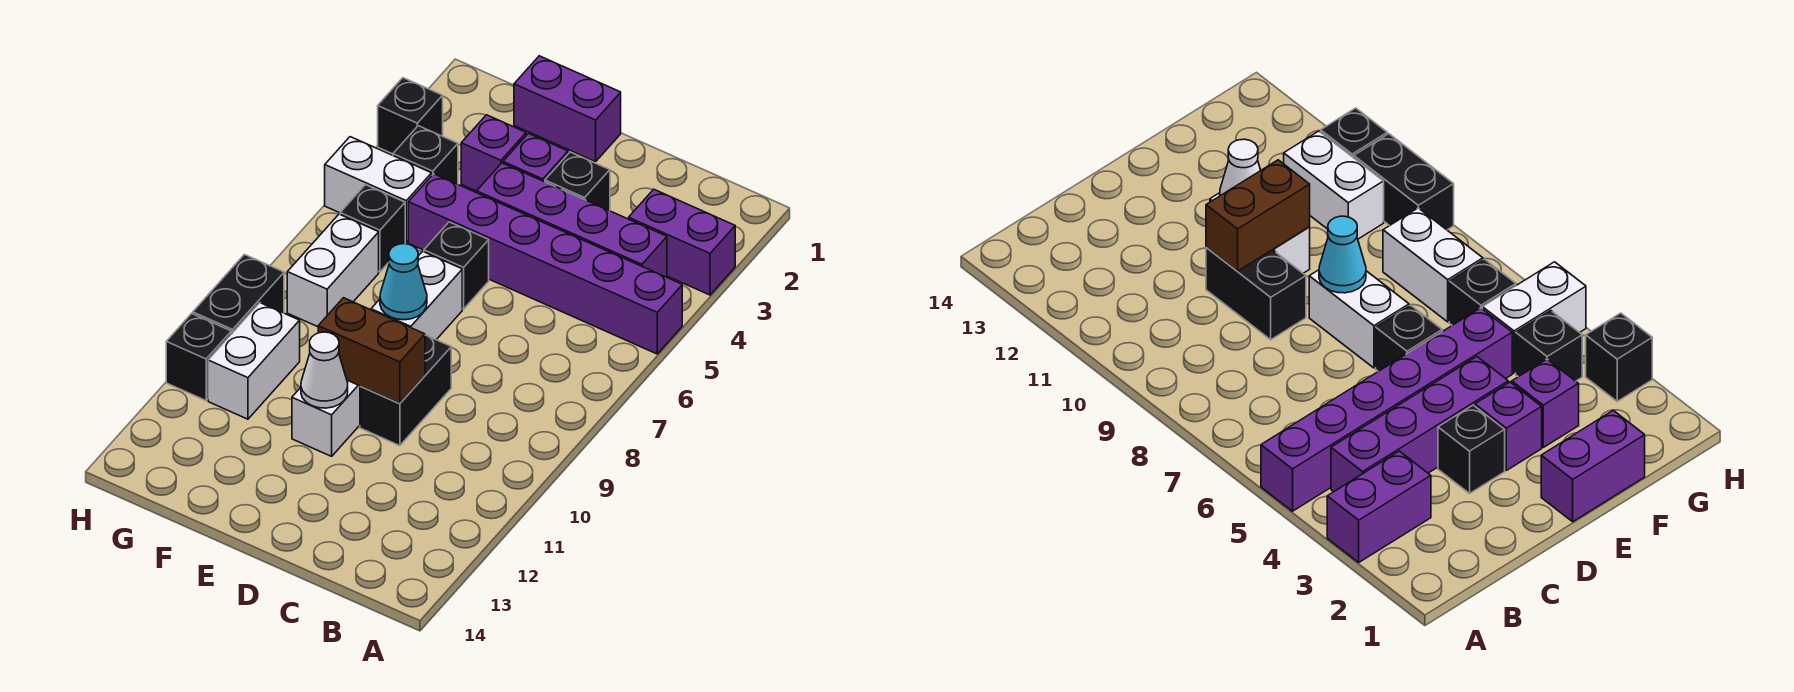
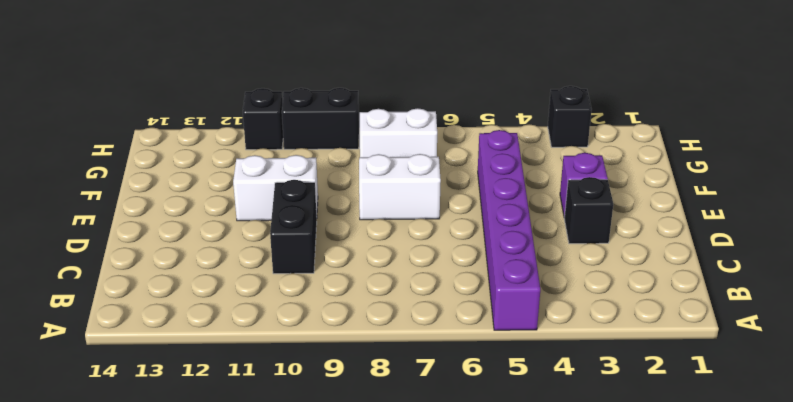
black brick C10:D10 level 1 -> black brick D9:D10 level 1
none -> purple brick A3:B3 level 1
none -> purple brick B4:E4 level 1
none -> purple brick E1:F1 level 1

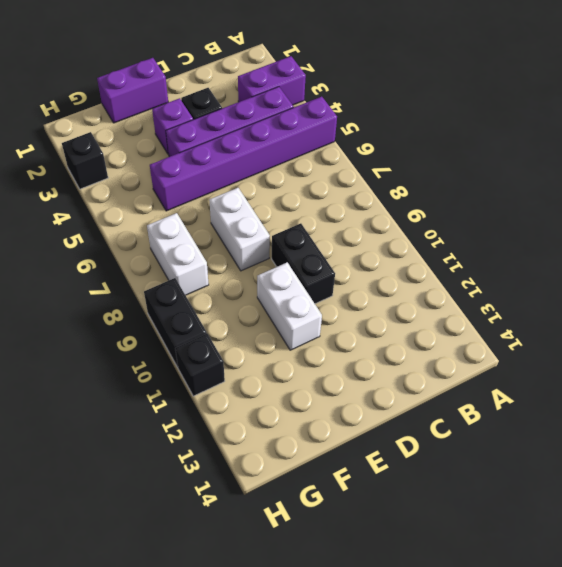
none -> black brick E6 level 1
none -> purple brick F3 level 1
none -> black brick G4 level 1

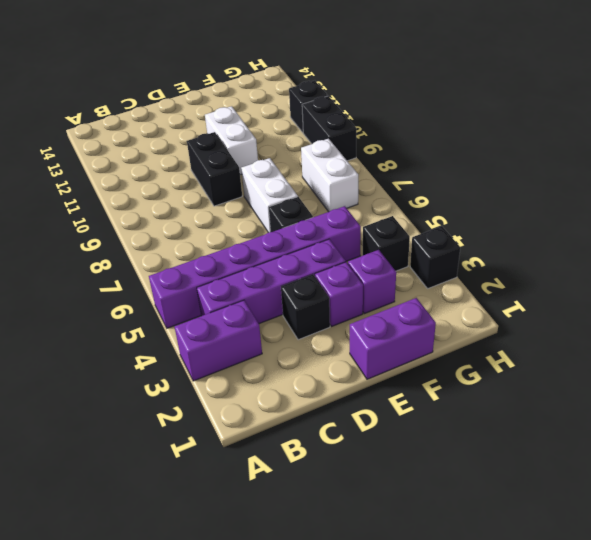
none -> white brick G5:H5 level 1
none -> black brick G6 level 1
none -> white brick G10:G11 level 1

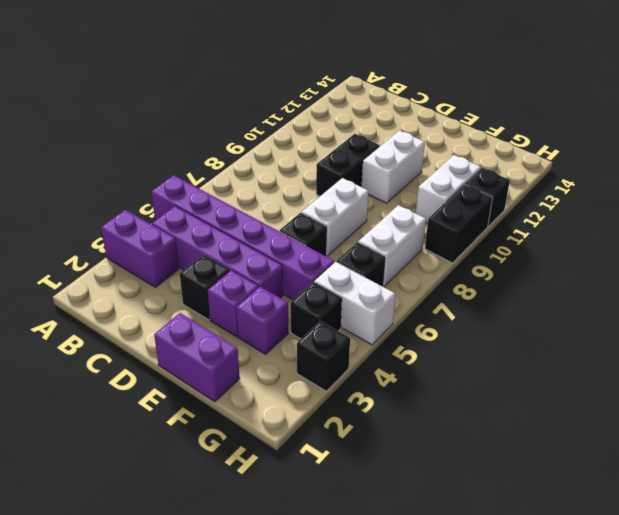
none -> brown brick D10:E10 level 2
none -> cyan cone E8 level 2
none -> white cone E11 level 2

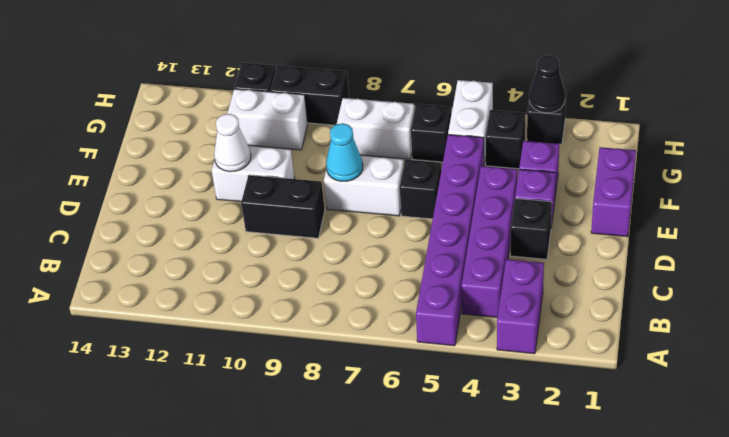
black cone H3 level 2 -> none
none -> brown brick D10:E10 level 2

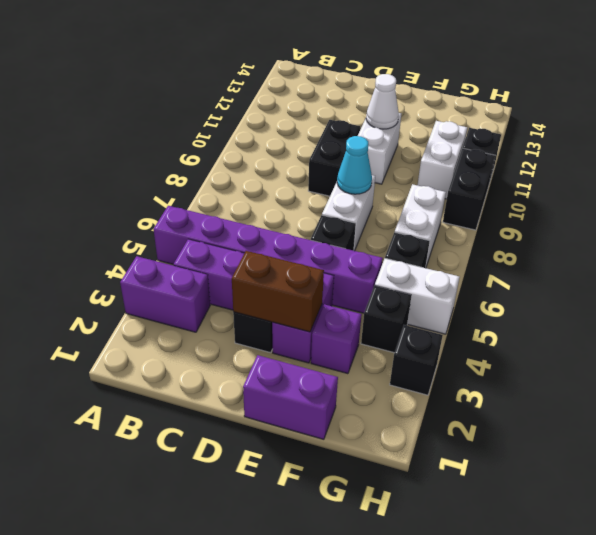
brown brick D3:E3 level 2 -> brown brick D10:E10 level 2

